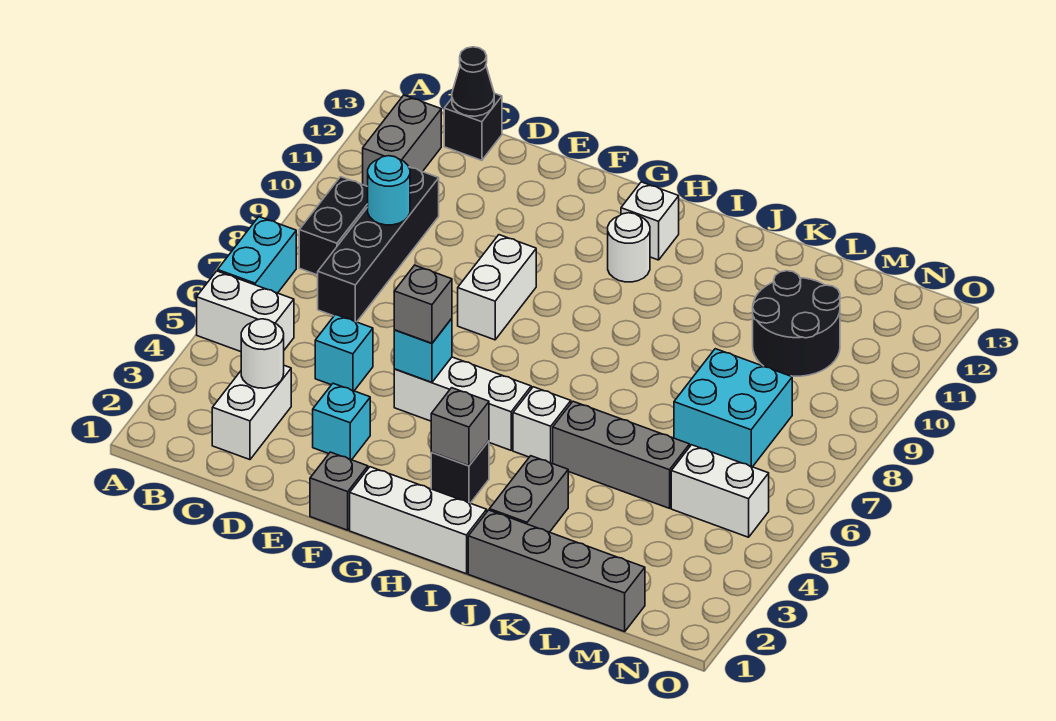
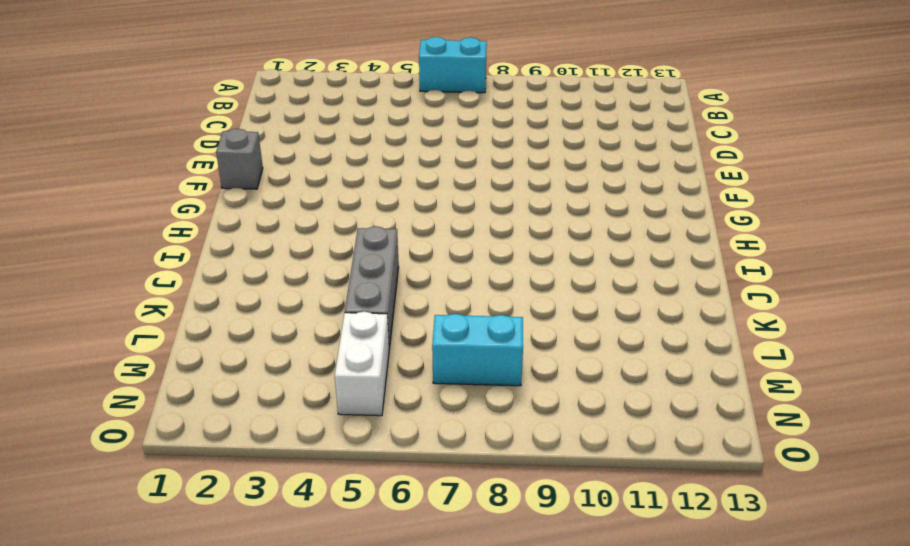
cyan brick M7:M8 level 1 -> cyan brick L7:M8 level 1
none -> white brick A5:B5 level 1
none -> black brick B8:B9 level 1
none -> grey brick B11:B12 level 1

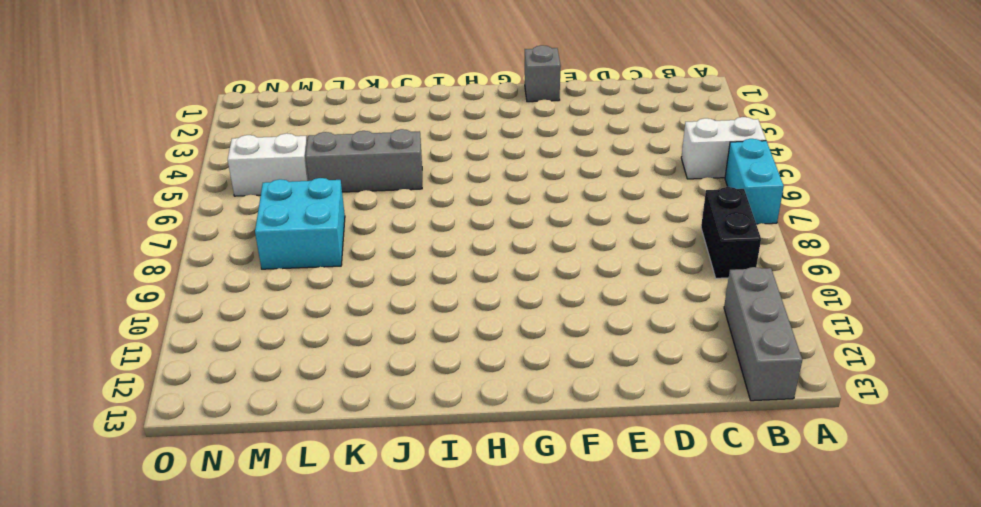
grey brick B11:B13 level 1 -> grey brick B11:B12 level 1
none -> white brick C2:C3 level 1
none -> black brick C7:C10 level 1
none -> black brick C13 level 1

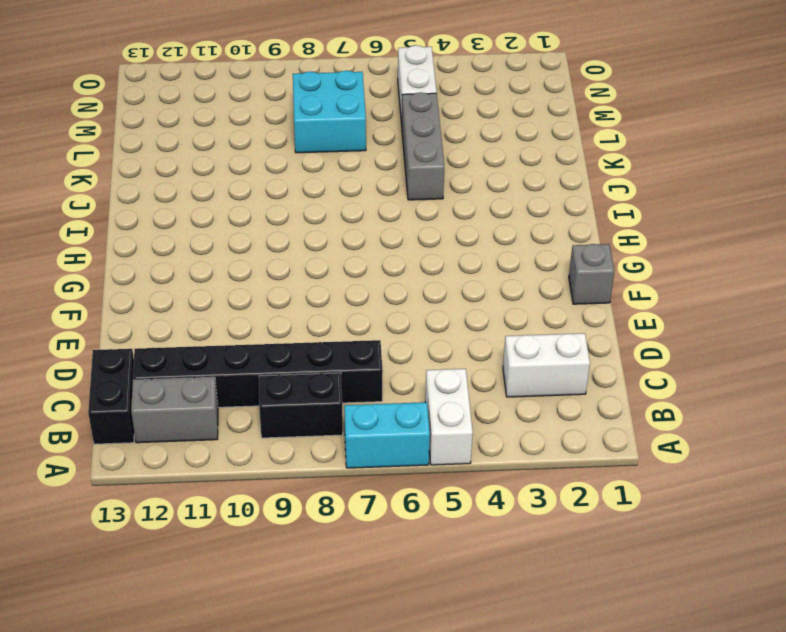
black brick B13:C13 level 1 -> black brick C13 level 1
black brick C7:C12 level 1 -> black brick C7:C10 level 1
none -> cyan brick D5 level 1
none -> cyan brick E3 level 1
none -> white brick F5:H5 level 1

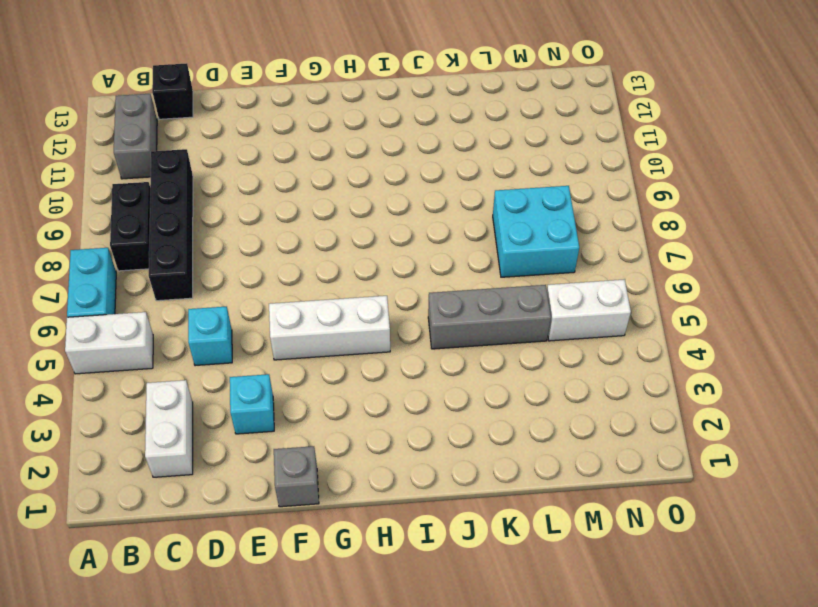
none -> white brick F8:F9 level 1
none -> white brick G1:I1 level 1
none -> black brick H3 level 1

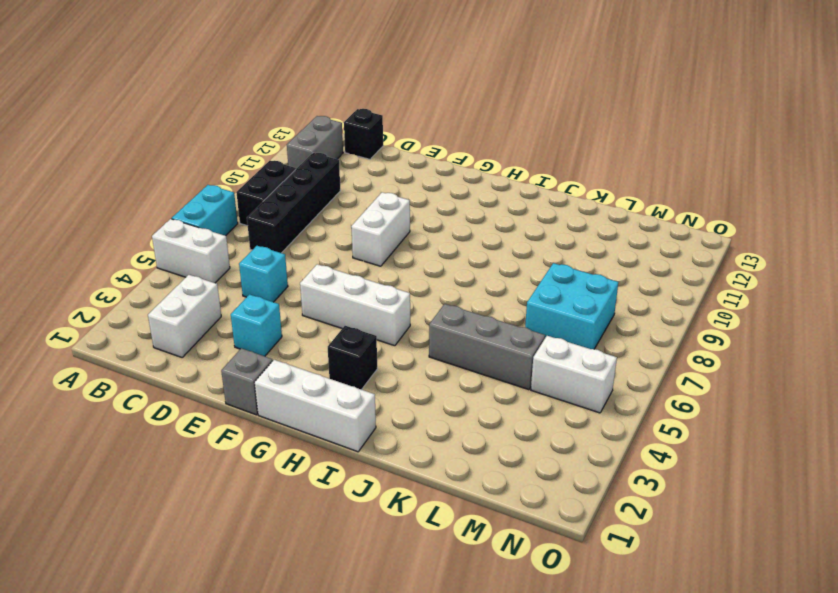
none -> white round brick H11 level 1
none -> white brick H12 level 1
none -> white brick I5 level 1

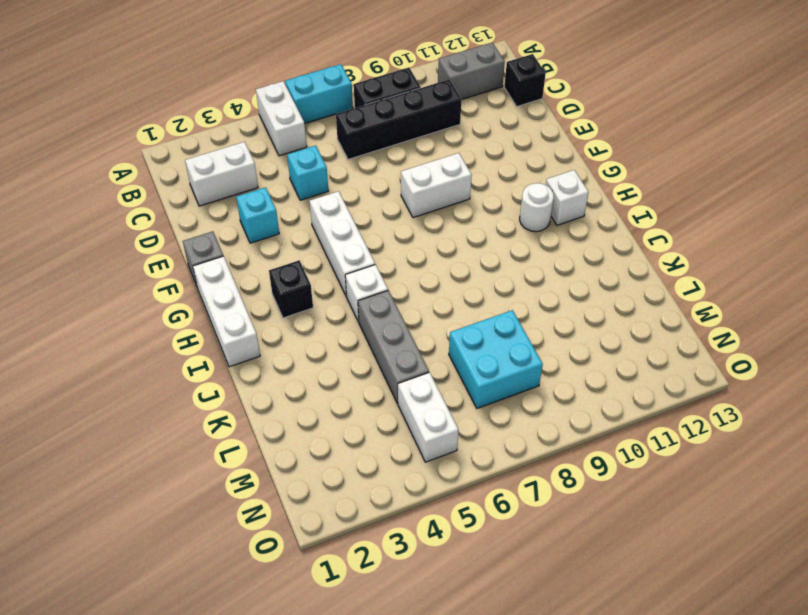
none -> grey brick J1:M1 level 1
none -> grey brick J2:J3 level 1
none -> black round brick L10:M11 level 1

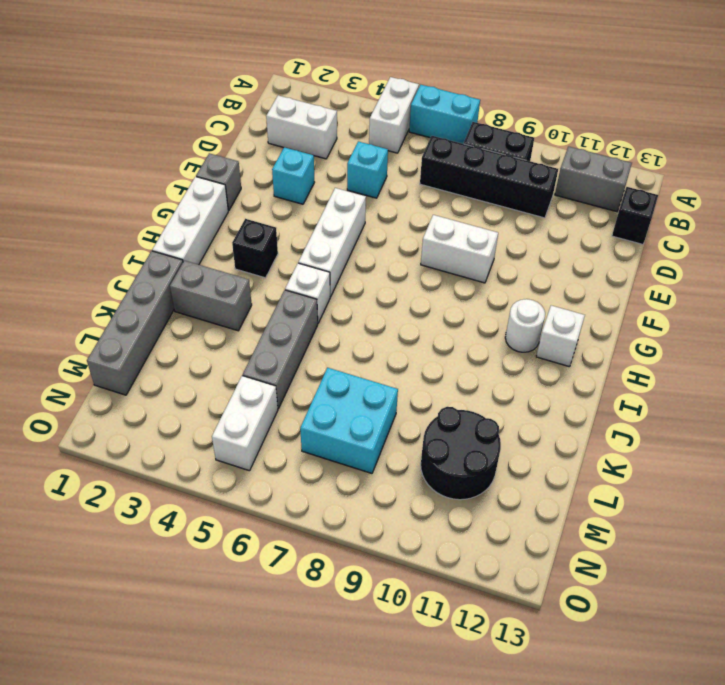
none -> white round brick C3 level 2
none -> cyan round brick C9 level 2
none -> black cone C13 level 2

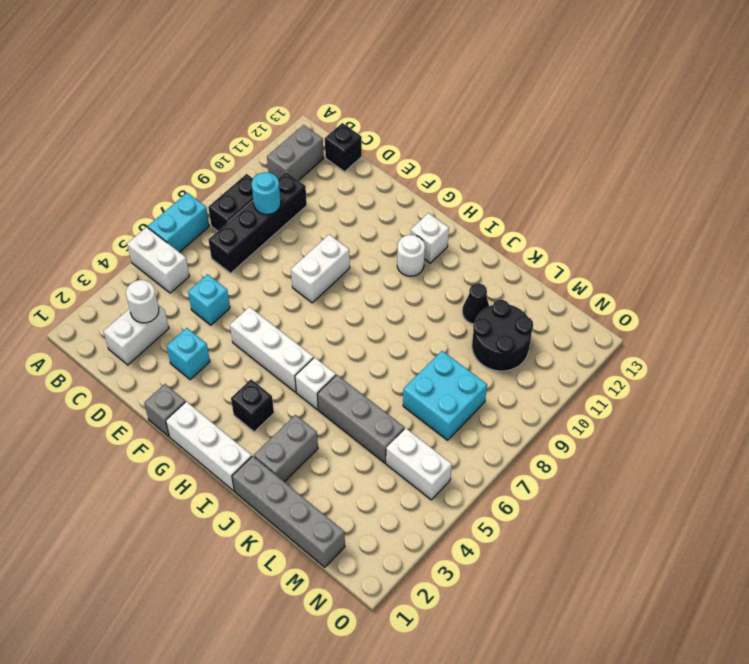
black cone K11 level 1 -> black cone C13 level 2
none -> cyan brick F5 level 2
none -> grey brick H3 level 2
none -> grey brick F5 level 3

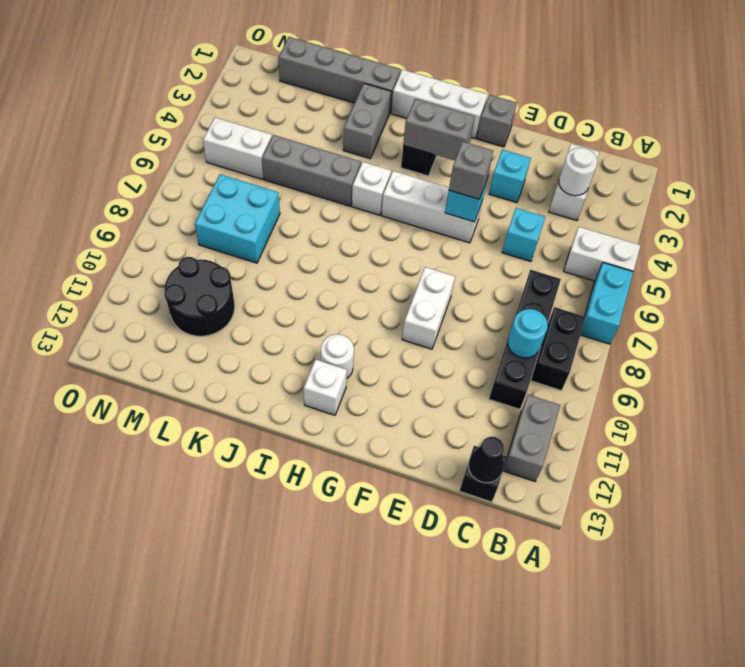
grey brick G3:H3 level 2 -> grey brick H3 level 2

